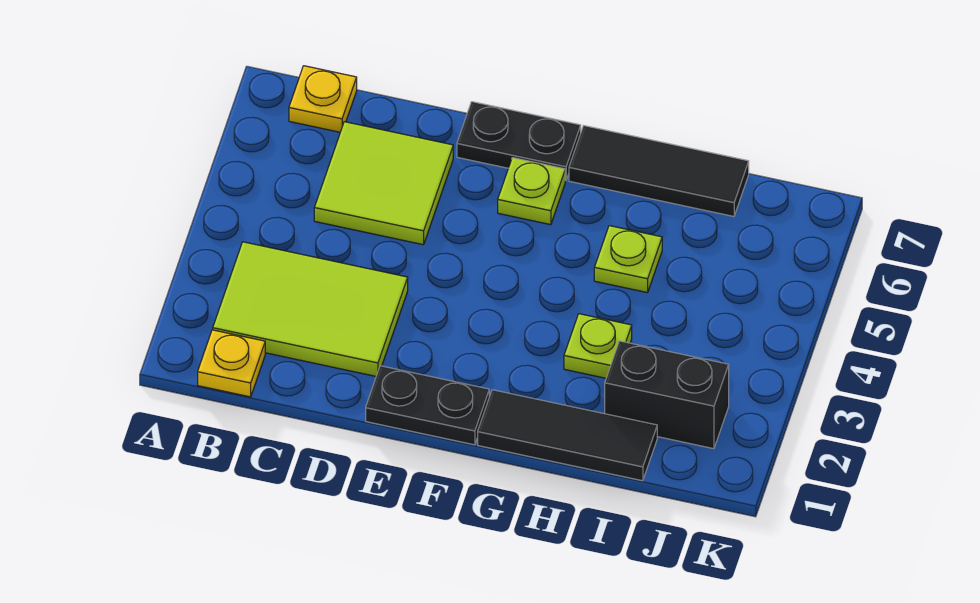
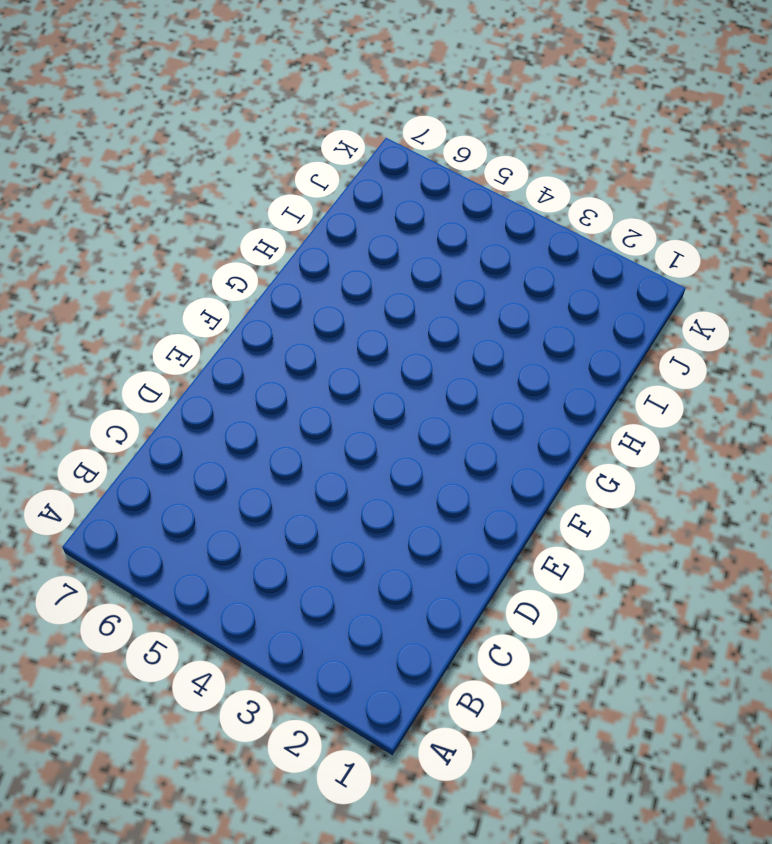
none -> yellow plate B1 level 1
none -> lime tile B2:D3 level 1
none -> yellow plate B7 level 1

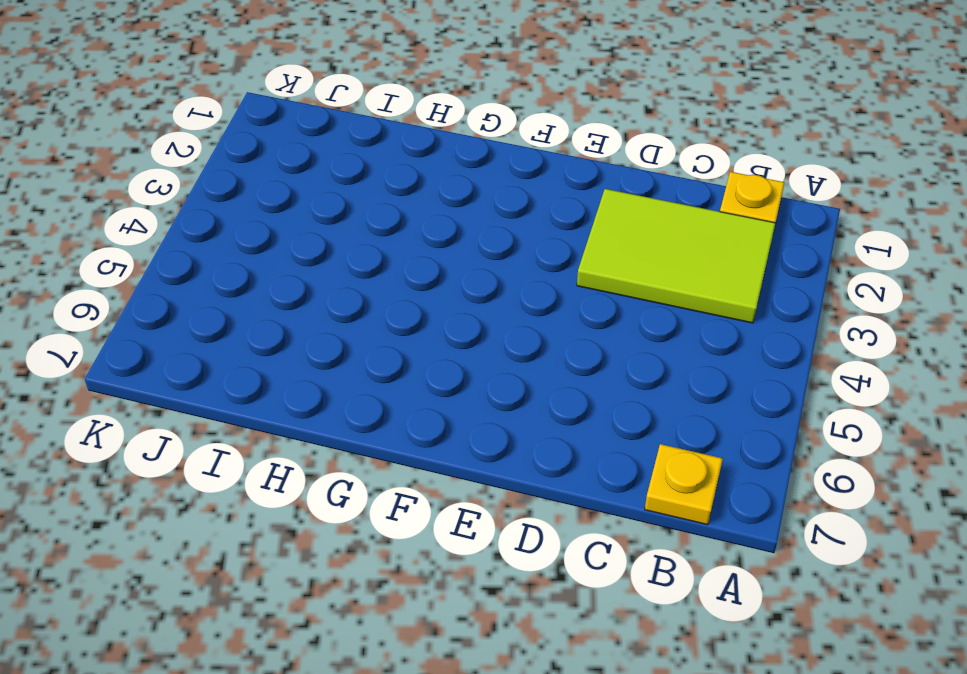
none -> lime tile C5:D6 level 1
none -> black plate E1:F1 level 1
none -> black plate E7:F7 level 1

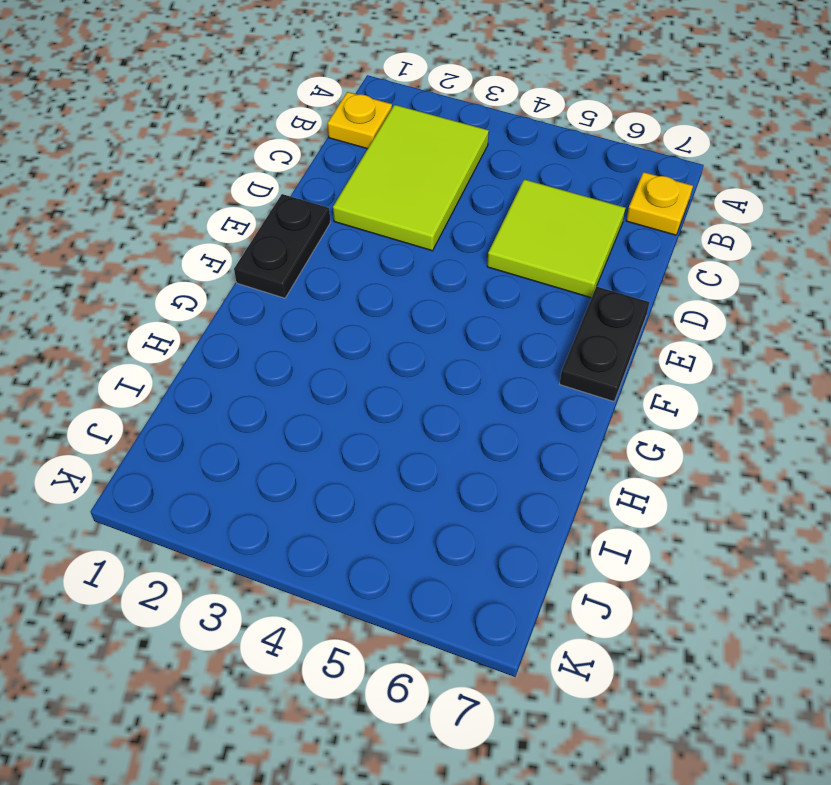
none -> lime plate F6 level 1
none -> black tile G1:I1 level 1
none -> black tile G7:I7 level 1

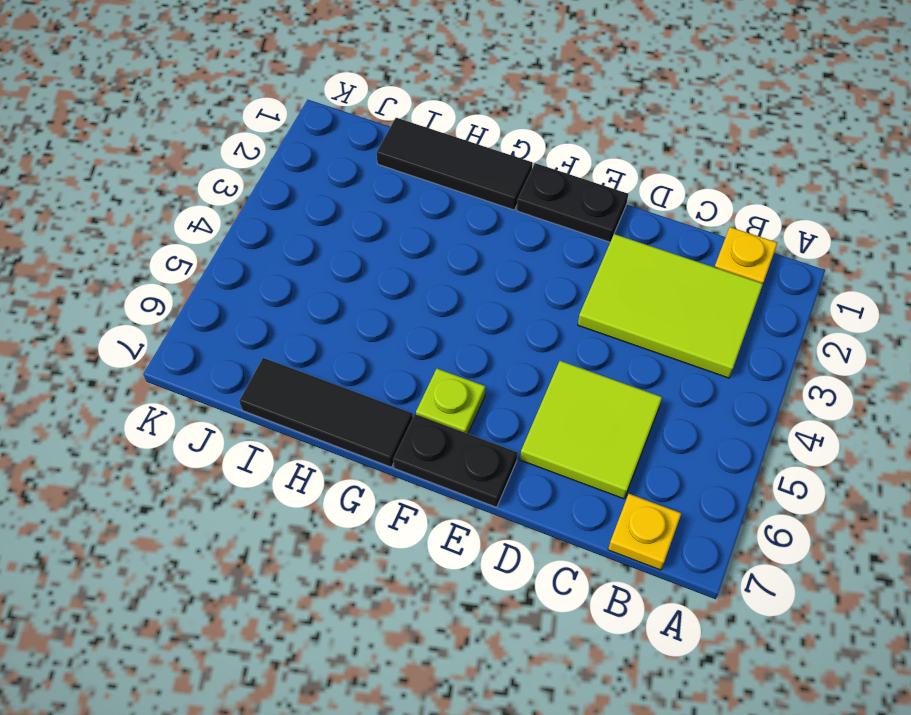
none -> lime plate H3 level 1
none -> lime plate H5 level 1
none -> black brick I2:J2 level 1

